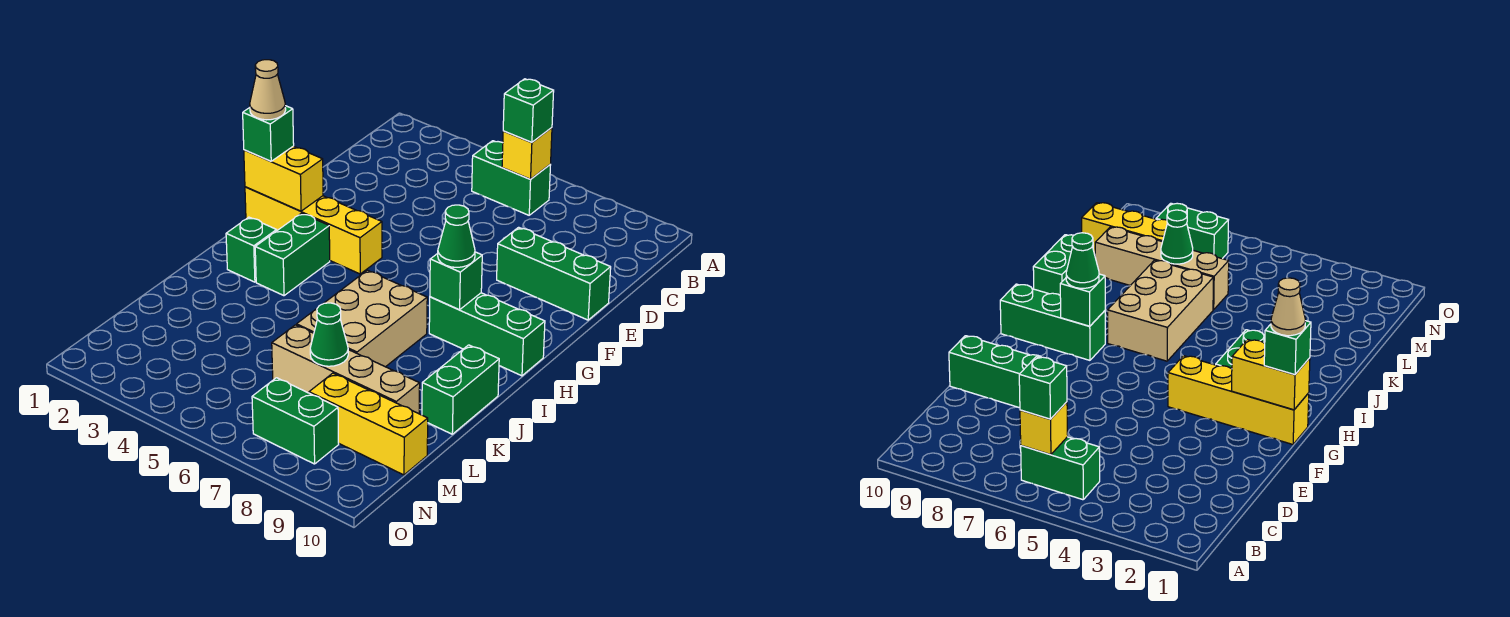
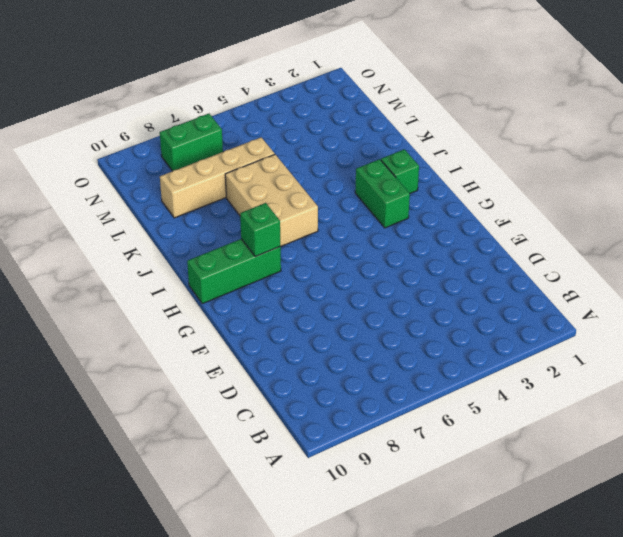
none -> green brick B5:B6 level 1
none -> green brick E8:E10 level 1
none -> yellow brick G1:G4 level 1

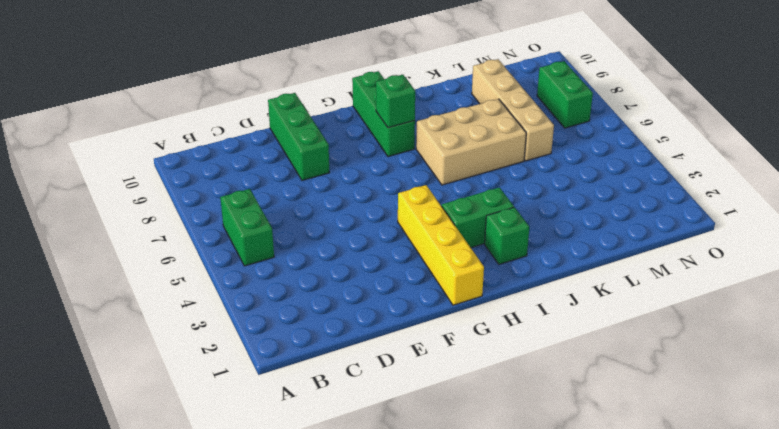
none -> green brick J10:K10 level 1
none -> yellow brick M8:M10 level 1
none -> yellow brick B6 level 2

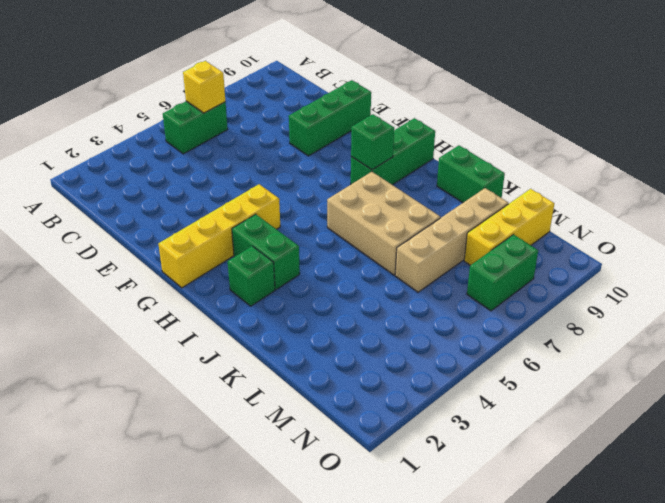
none -> yellow brick G1:G2 level 2
none -> green cone L7 level 2
none -> green brick B6 level 3

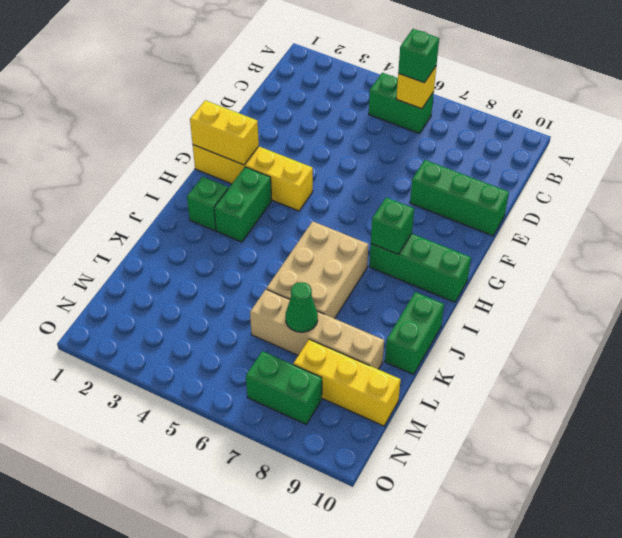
none -> green brick G1 level 3
none -> green cone H8 level 3
none -> tan cone G1 level 4

